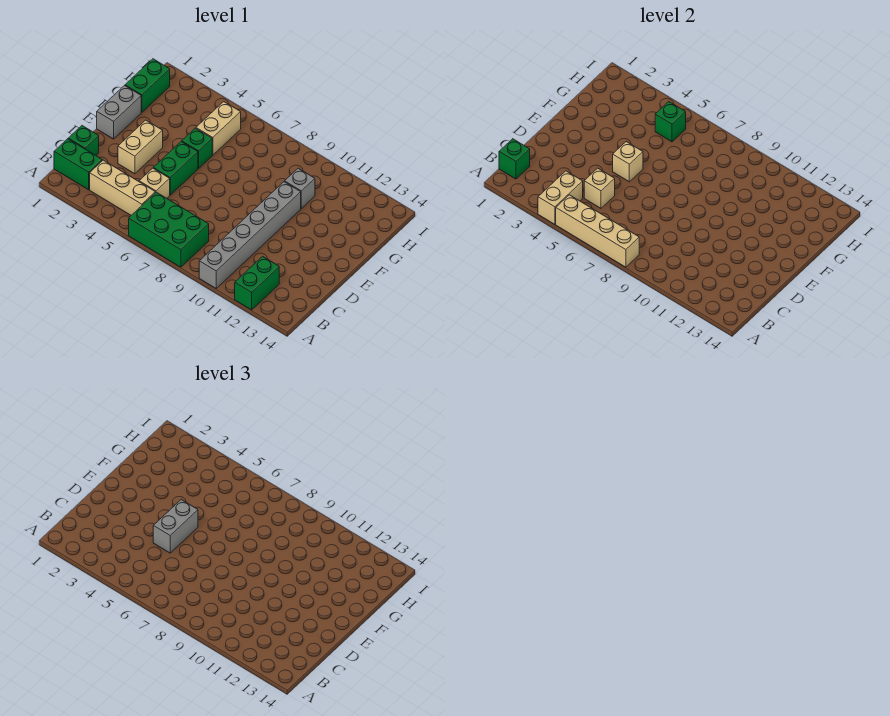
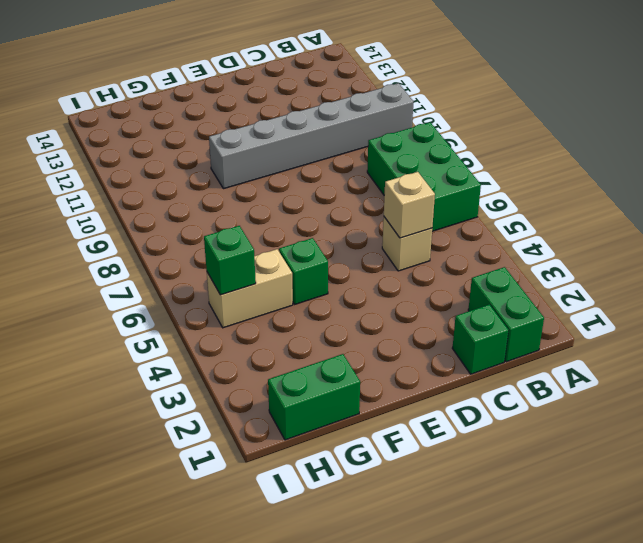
none -> green brick A12:B12 level 1
none -> tan brick B3:B5 level 1
none -> tan brick D3:E3 level 1

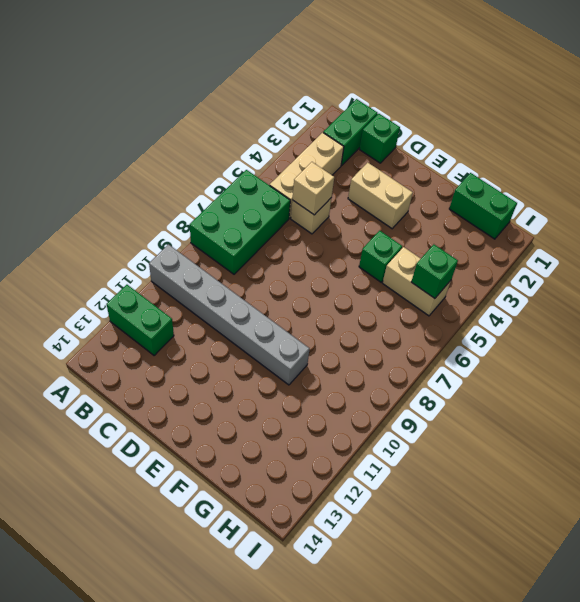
none -> green brick D5:E5 level 1
none -> grey brick E1:F1 level 1
none -> grey brick G10 level 1

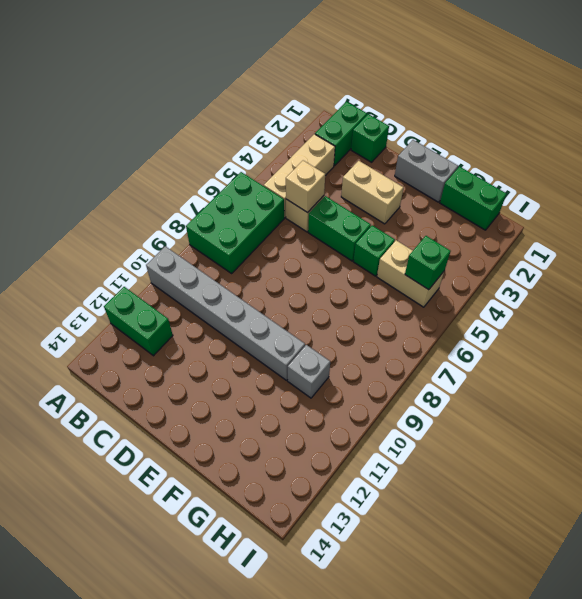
none -> tan brick A4:B4 level 2
none -> tan brick A5:A8 level 2
none -> green brick B1 level 2

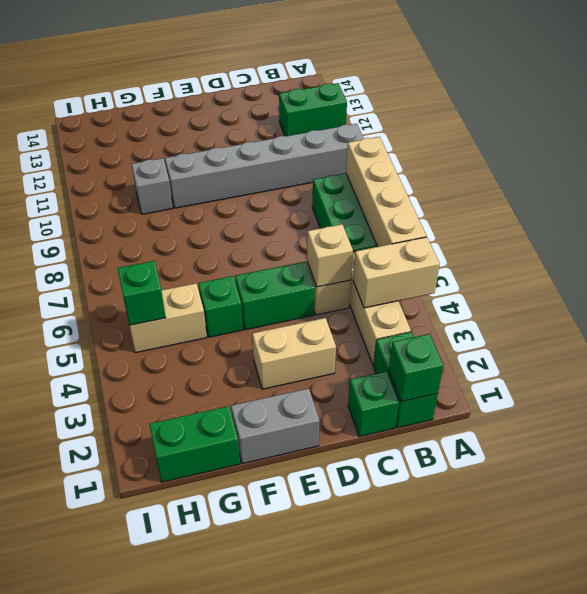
none -> tan brick E5 level 2
none -> grey brick D5:E5 level 3

